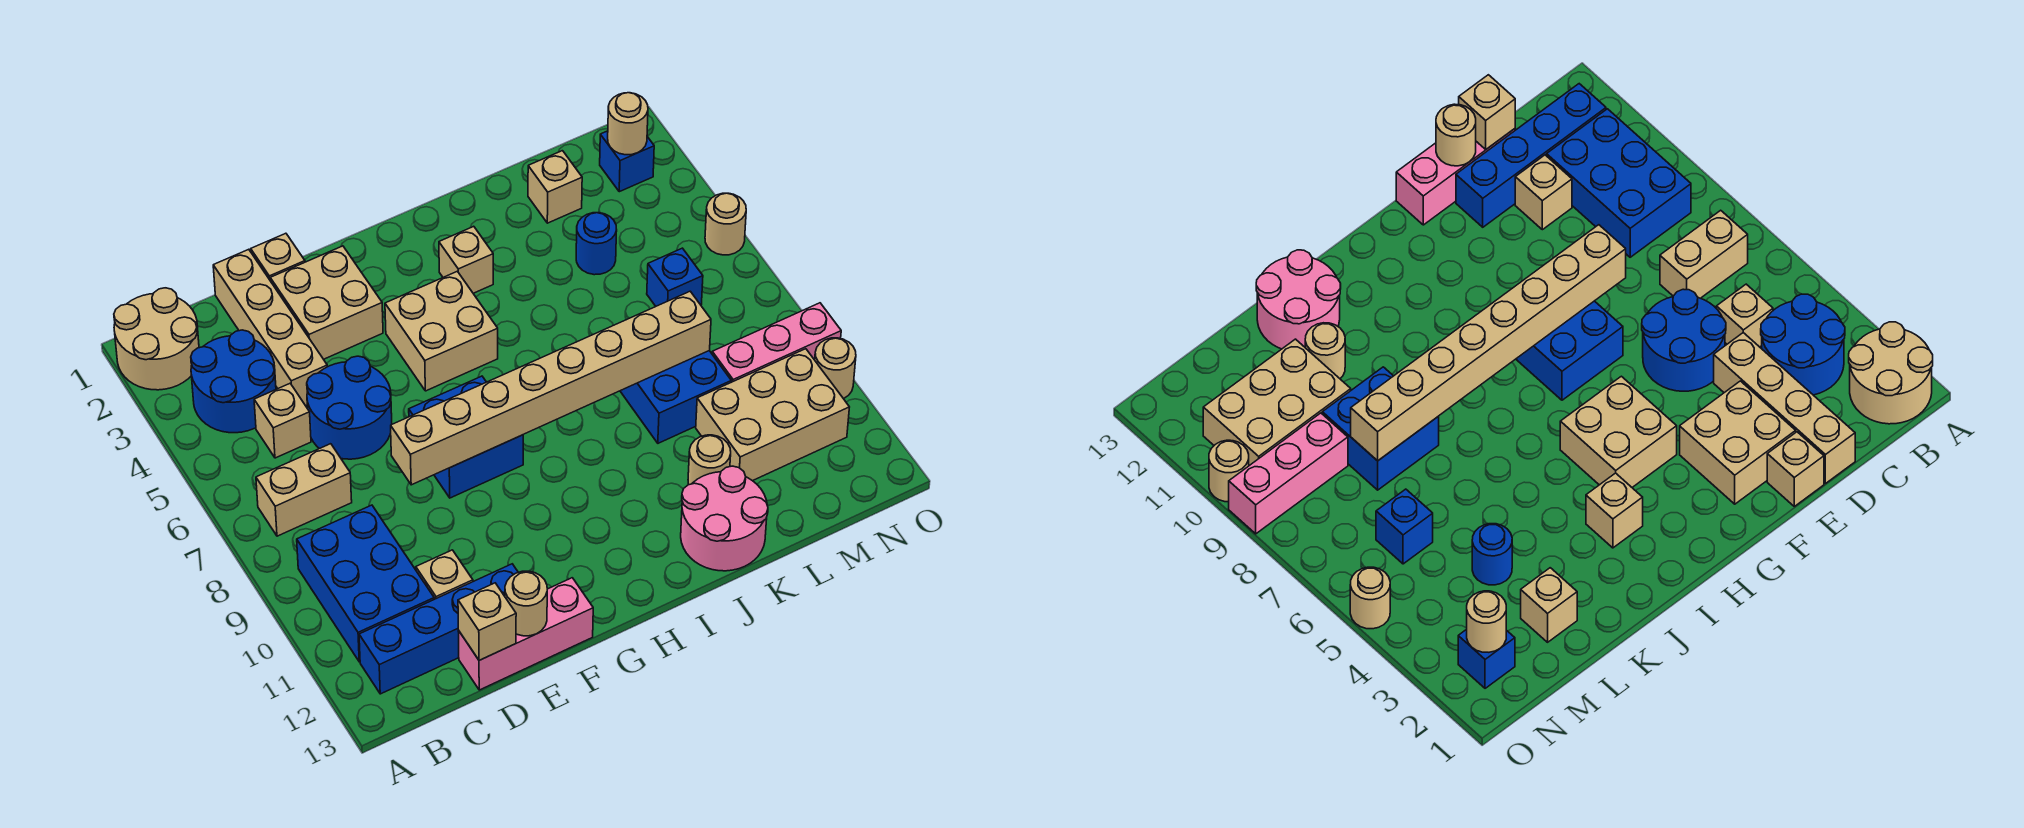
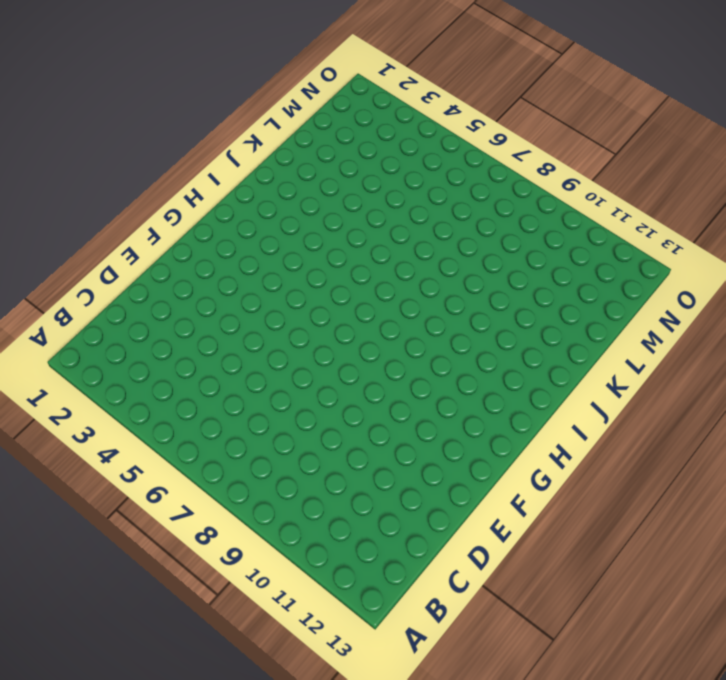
none -> tan round brick A1:B2 level 1
none -> blue round brick B3:C4 level 1
none -> tan brick B7:C7 level 1
none -> blue brick B9:C11 level 1

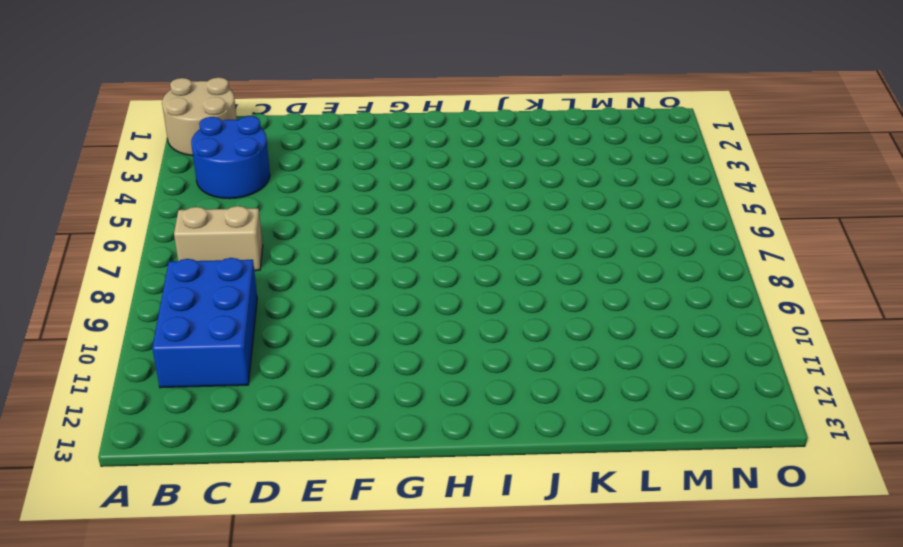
none -> blue brick B12:E12 level 1
none -> tan brick C5 level 1
none -> tan brick D1:D4 level 1
none -> blue round brick D5:E6 level 1

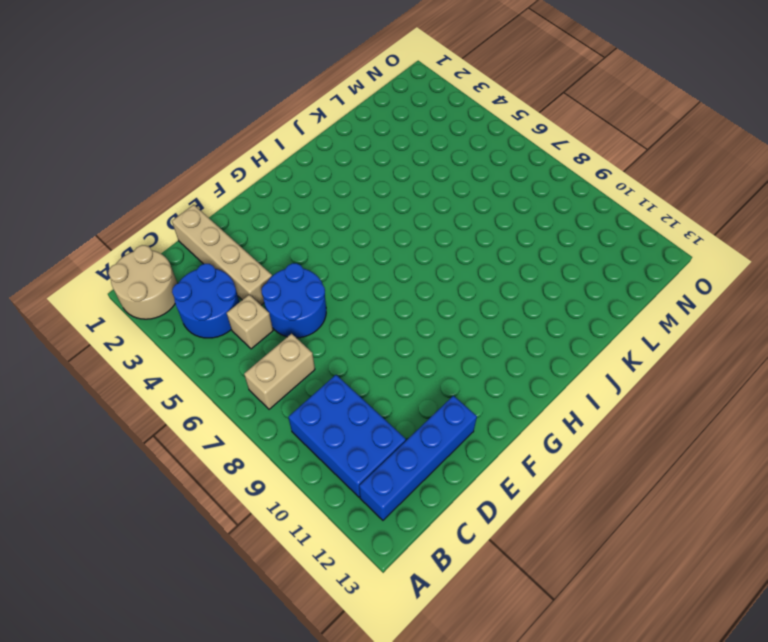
none -> tan brick D11 level 1
none -> pink brick D13:F13 level 1
none -> tan brick E1 level 1
none -> tan brick E2:F3 level 1

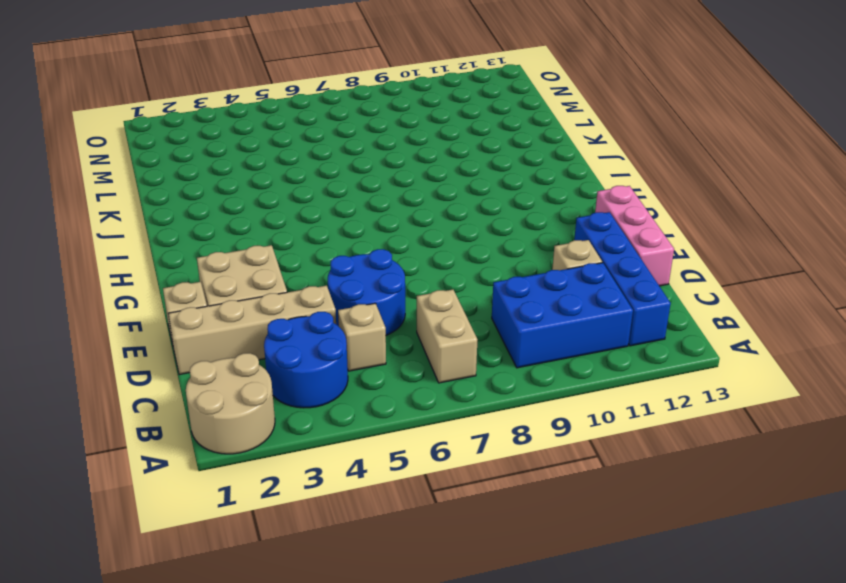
none -> blue brick F7:G8 level 1
none -> tan brick G4:H5 level 1
none -> tan brick I3 level 1
none -> pink round brick J12:K13 level 1

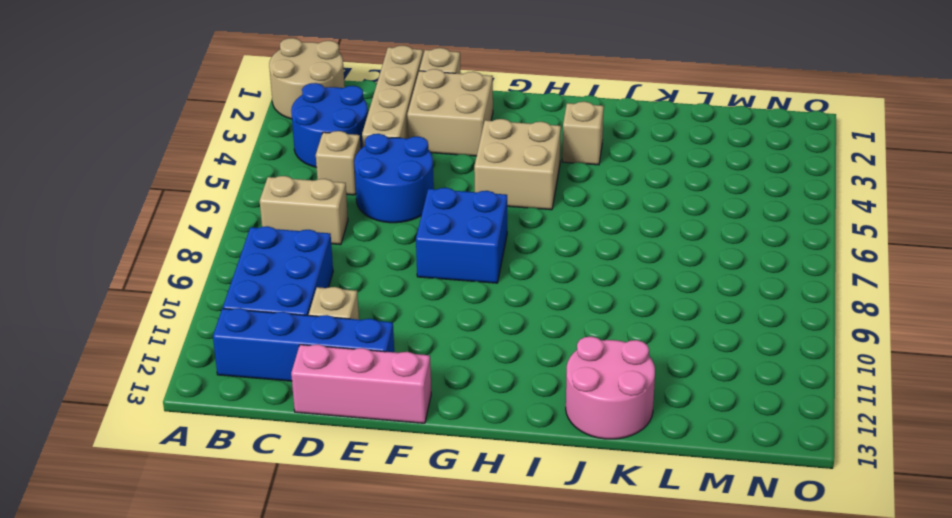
none -> blue brick K8:L9 level 1
none -> tan round brick K11 level 1
none -> tan brick L2 level 1
none -> blue round brick L4 level 1

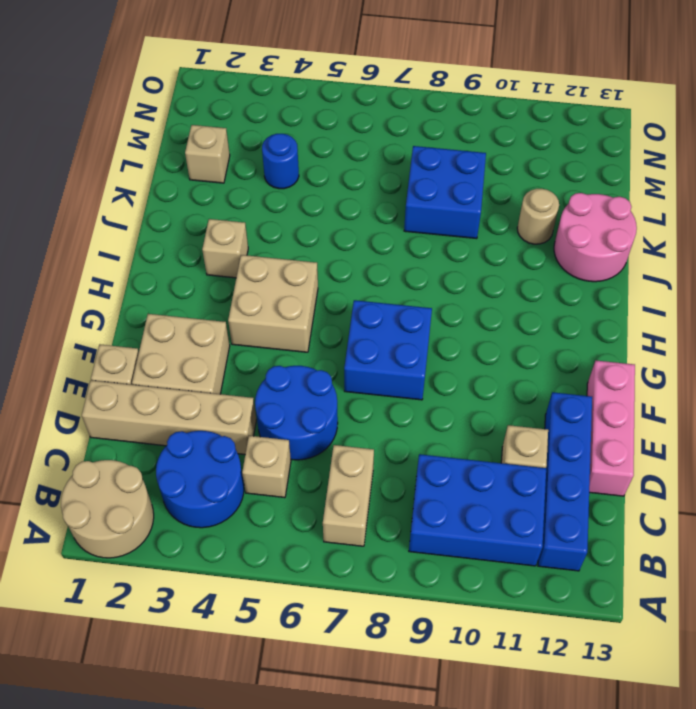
none -> tan brick L10:N11 level 1
none -> blue brick M6 level 1
none -> pink brick M9:O9 level 1
none -> blue brick N2 level 1

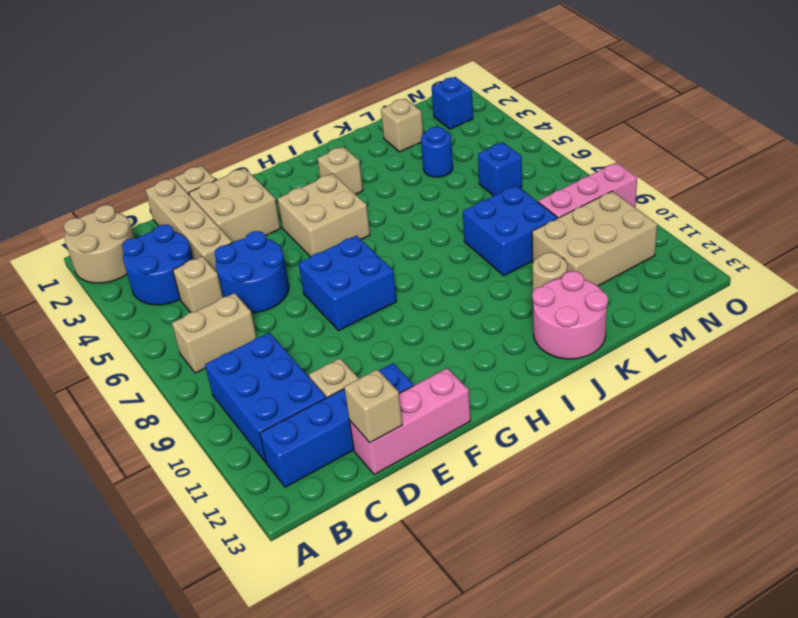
none -> tan round brick O5 level 1
none -> tan round brick O10 level 1
none -> tan brick E8:L8 level 2
none -> tan round brick E13 level 2

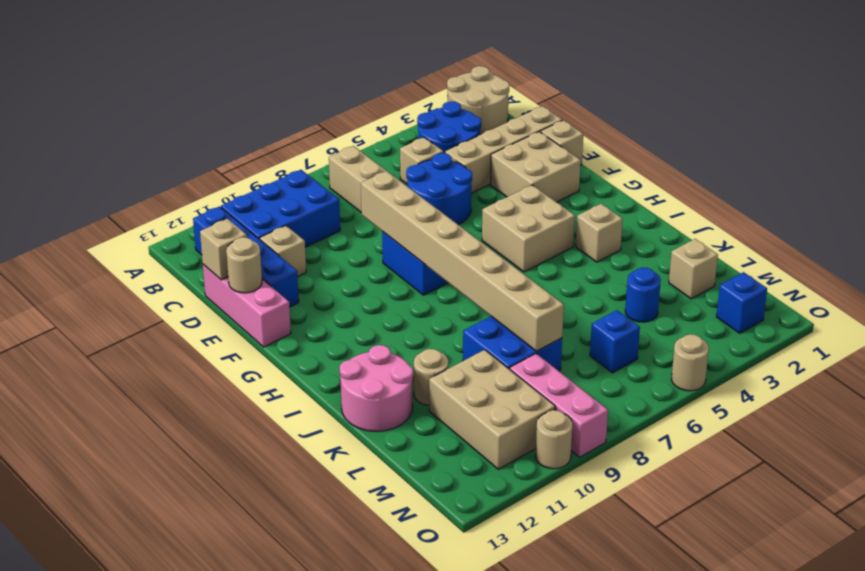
none -> tan round brick N2 level 2

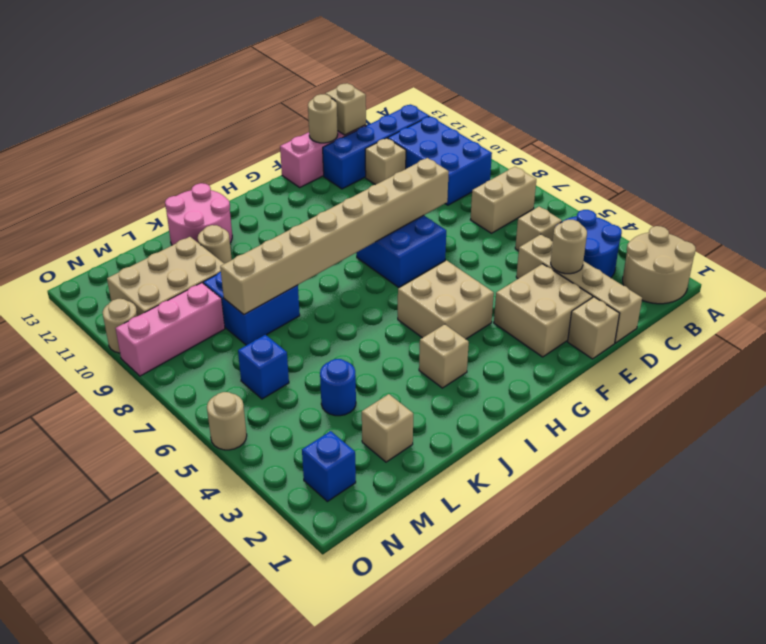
tan round brick D3 level 2 -> tan round brick N2 level 2
none -> blue round brick D5:E6 level 1

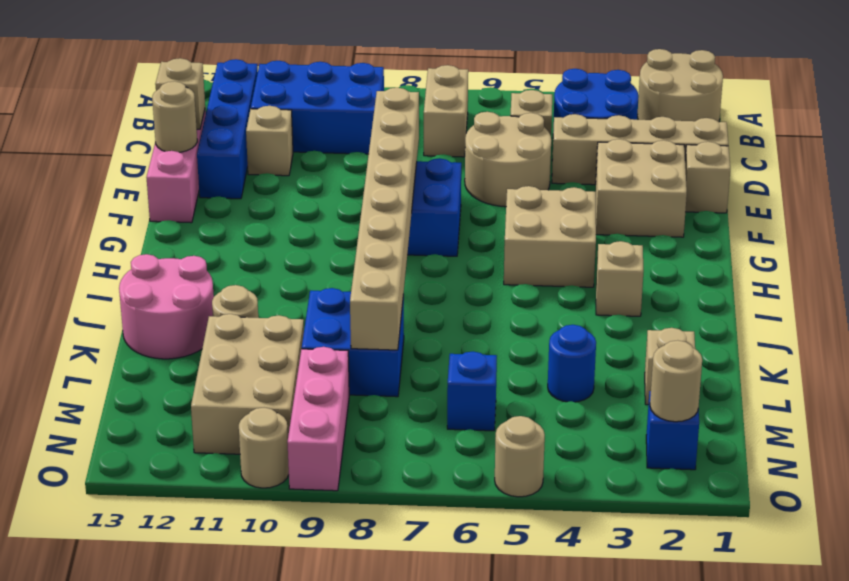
tan round brick D5:E6 level 1 -> blue round brick D5:E6 level 1

